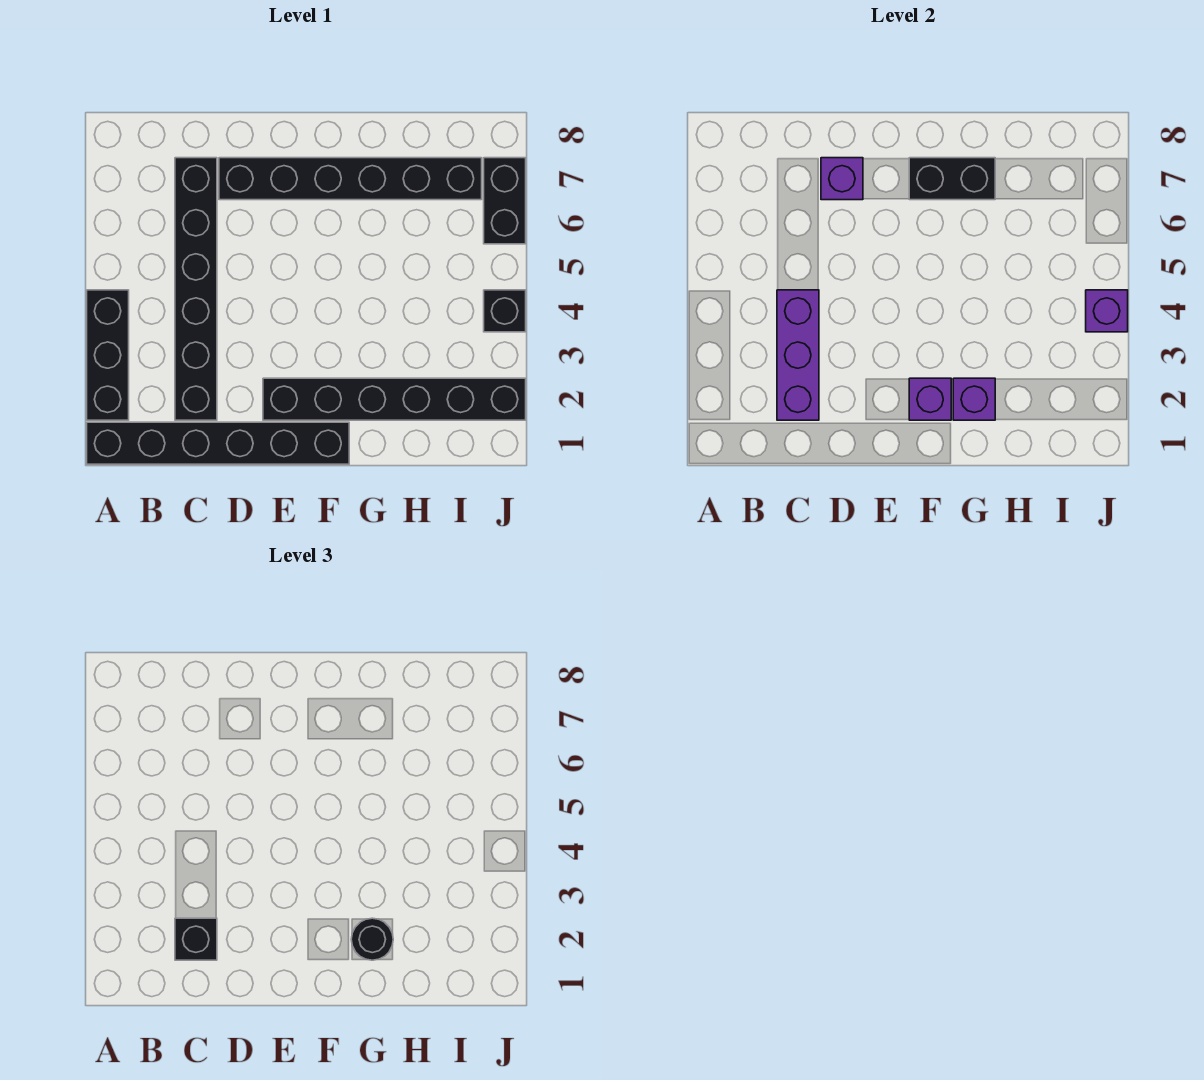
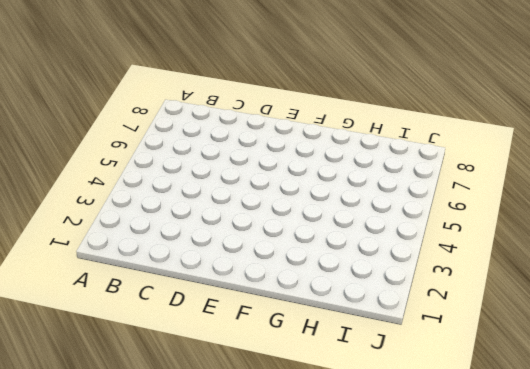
none -> black brick A1:F1 level 1
none -> black brick A2:A4 level 1
none -> black brick C2:C7 level 1

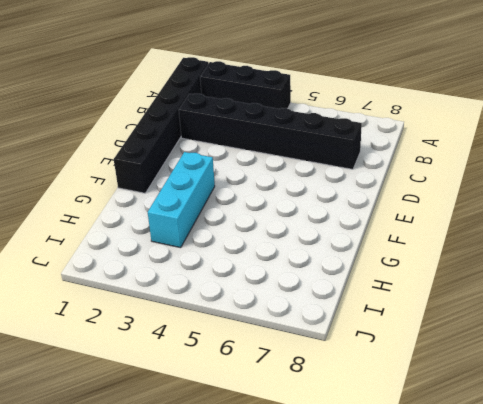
cyan brick F3:H3 level 1 -> none
none -> black brick D7:I7 level 1
none -> black brick E2:J2 level 1
none -> black brick J4 level 1

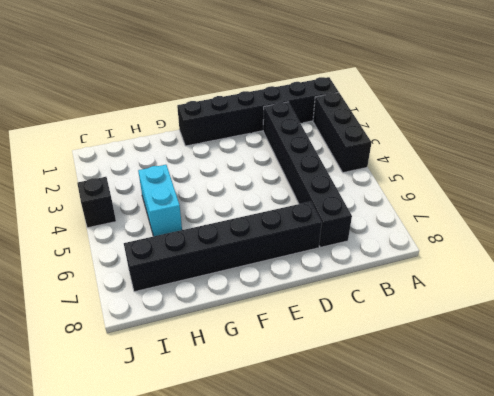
cyan brick H4:H5 level 1 -> none
none -> black brick E2:J2 level 1
none -> black brick J6:J7 level 1
none -> purple brick C2:C4 level 2

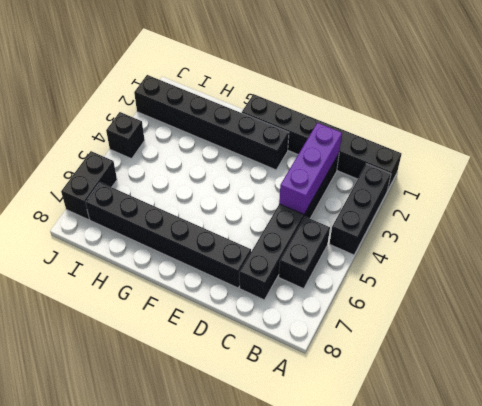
black brick B5:B6 level 1 -> black brick F7:G7 level 2
none -> purple brick D7 level 2
none -> purple brick F2 level 2
none -> purple brick G2 level 2

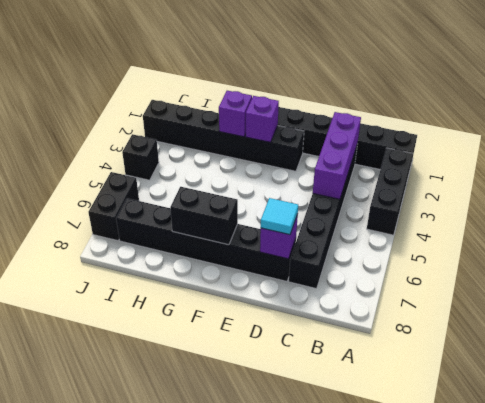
cyan tile D7 level 3 -> none
none -> purple brick J4 level 2
none -> black brick C2 level 3
none -> black round brick G2 level 3

